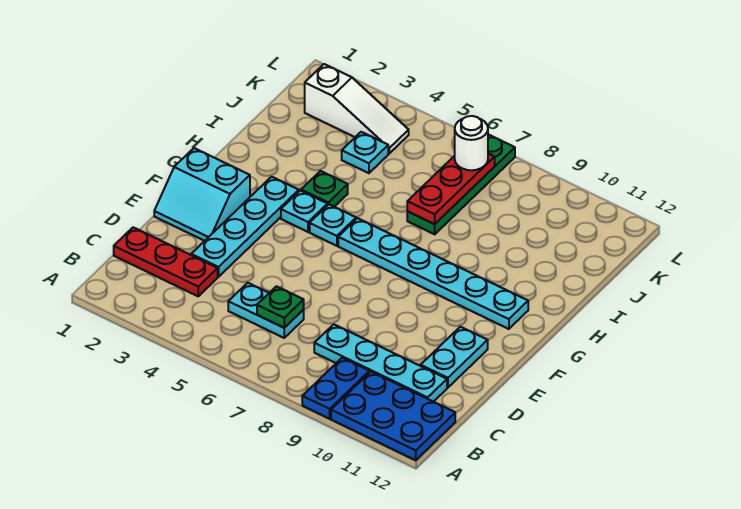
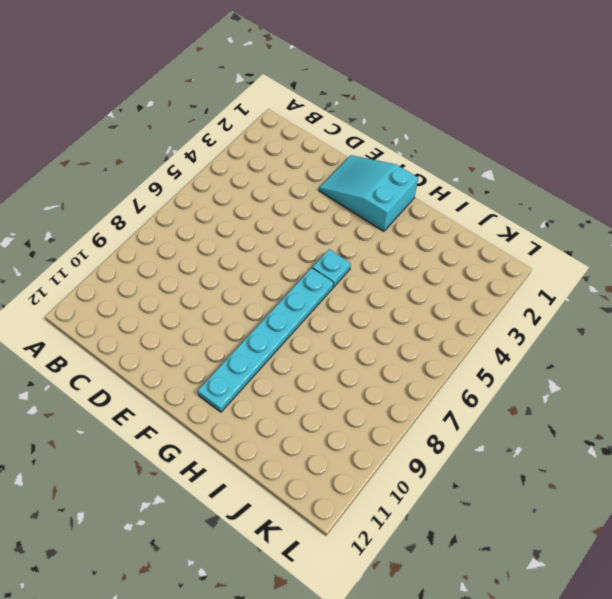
cyan slope E1:G2 level 1 top G -> cyan slope E1:F2 level 1 top F
none -> blue plate A9:B9 level 1
none -> blue plate A10:B12 level 1
none -> red plate C1:C3 level 1

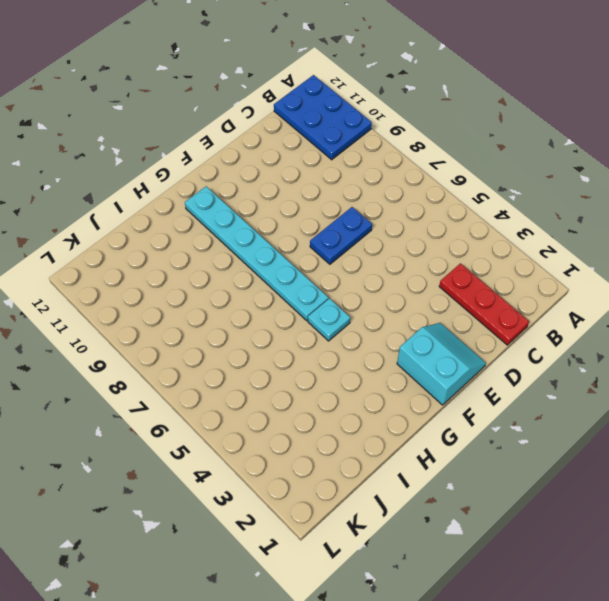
blue plate D7:E7 level 1 -> blue plate A9:B9 level 1
none -> cyan plate C5:C6 level 1
none -> cyan plate C8:C11 level 1
none -> cyan plate D3:G3 level 1

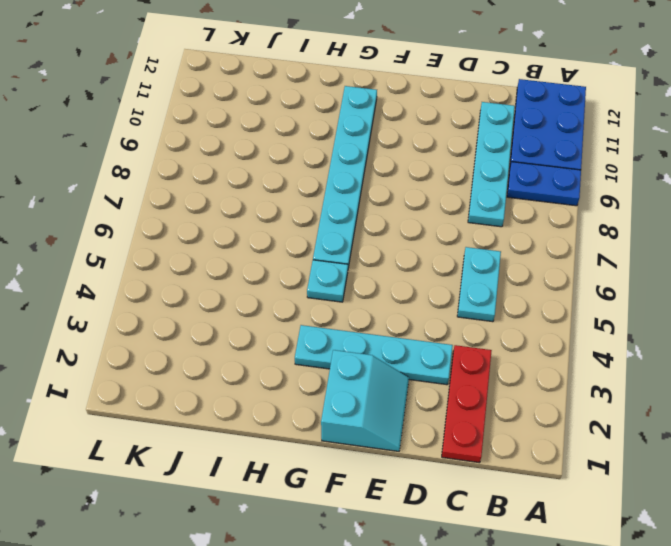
none -> cyan plate D11:E11 level 1
none -> cyan plate G4 level 1
none -> green plate H4 level 1

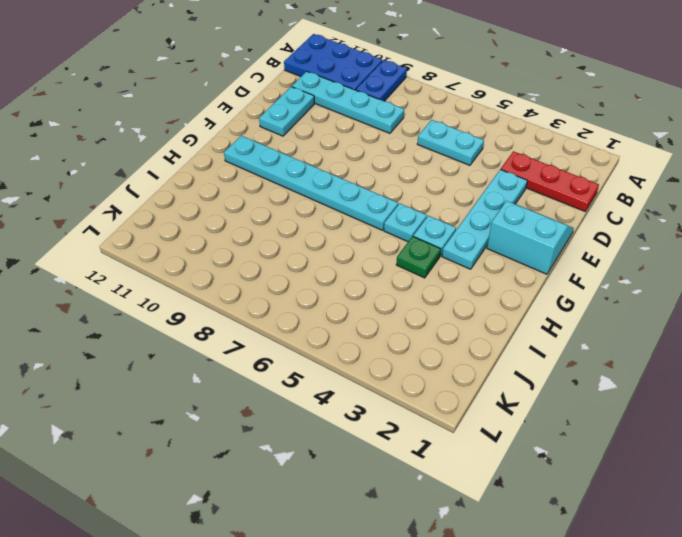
none -> green plate I7:L7 level 1
none -> cyan plate J4 level 1
none -> white slope K2:K4 level 1 top 2

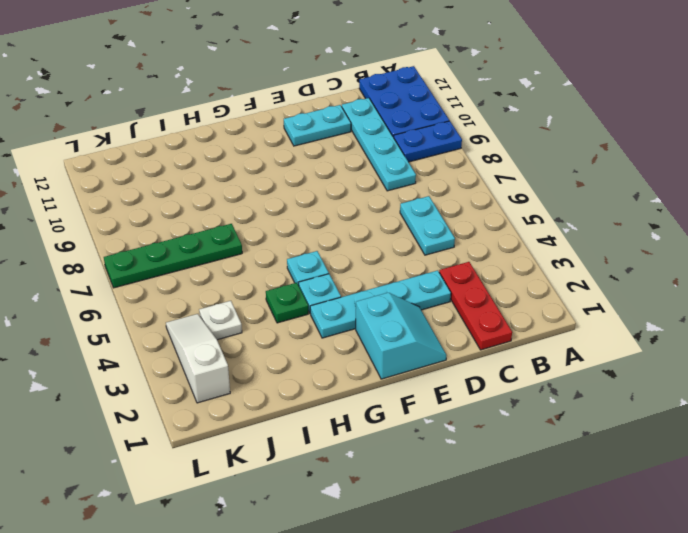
white plate J4 level 1 -> cyan plate J4 level 1
none -> cyan plate G6:G11 level 1
none -> green plate C6 level 2
none -> red plate I7:K7 level 2

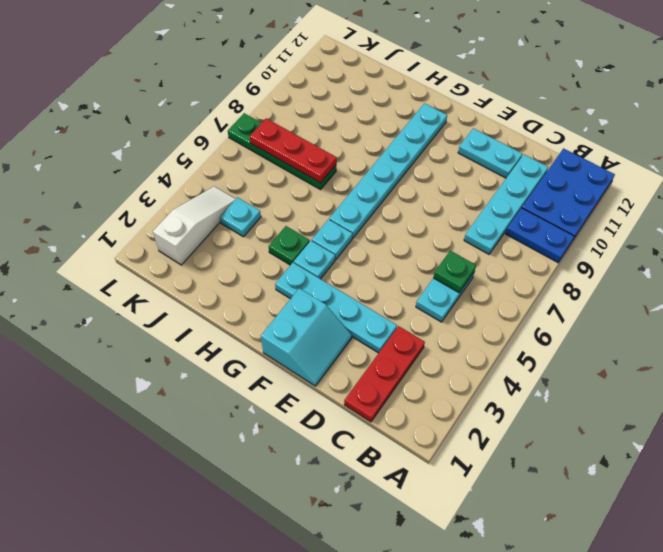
none -> white round brick K7 level 3

